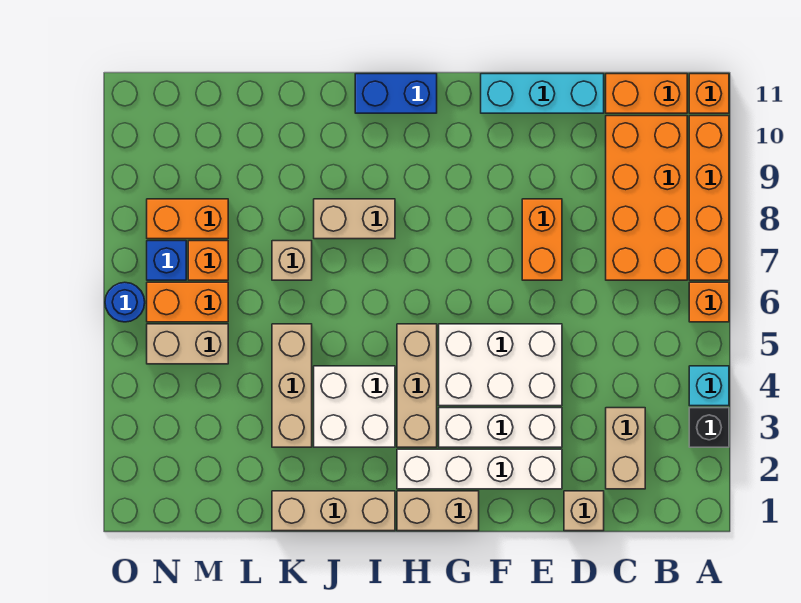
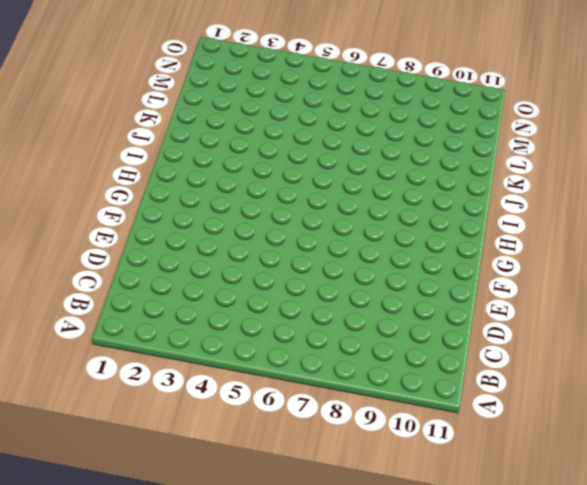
none -> black brick A3 level 1
none -> cyan brick A4 level 1
none -> orange brick A6 level 1

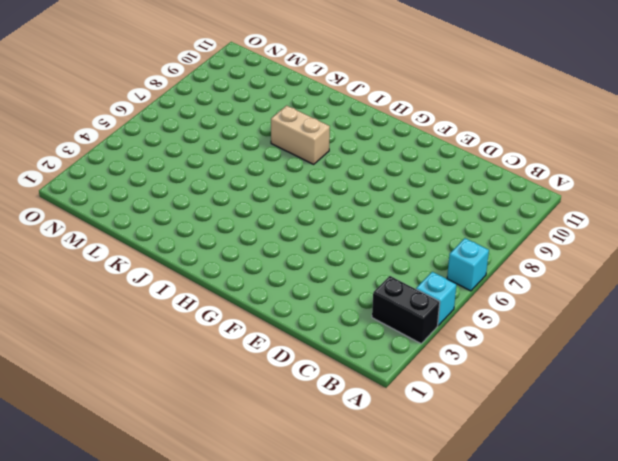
black brick A3:B3 level 1 -> black brick A3 level 1
cyan brick A6 level 1 -> orange brick A6 level 1
none -> orange brick A7:A10 level 1
none -> orange brick A11 level 1
none -> orange brick B7:C10 level 1

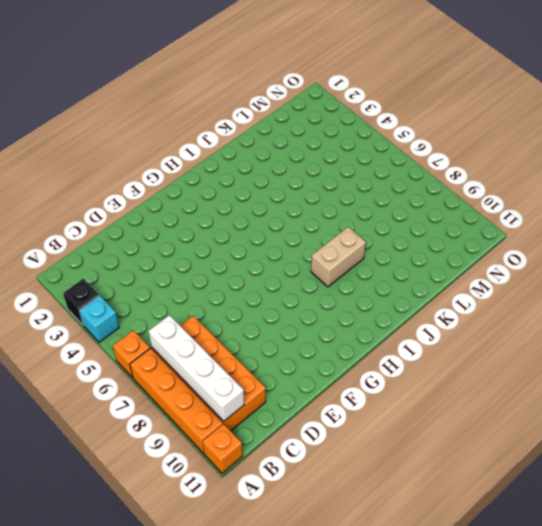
white brick B7:B10 level 2 -> white brick E2:H2 level 1
none -> orange brick B11:C11 level 1
none -> tan brick C2:C3 level 1
none -> tan brick D1 level 1

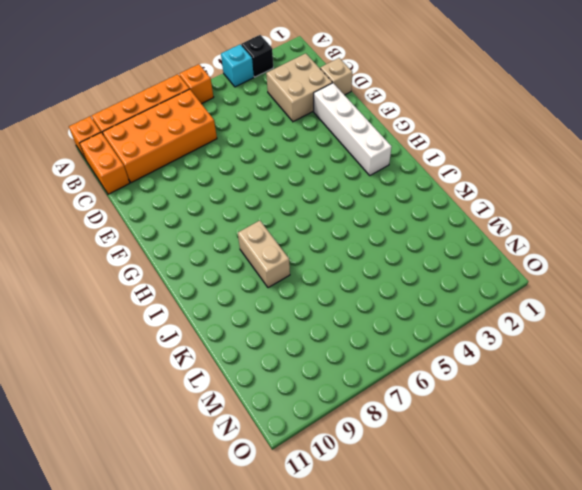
tan brick C2:D3 level 1 -> tan brick C2:C3 level 1
none -> cyan brick D11:F11 level 1
none -> white brick E3:G3 level 1
none -> white brick E4:G5 level 1

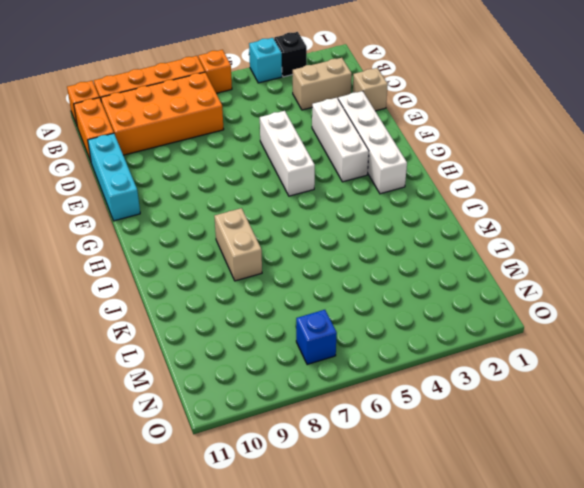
white brick E5:G5 level 1 -> white brick E4:G5 level 1
none -> orange brick E7:E8 level 1
none -> tan brick G1:H1 level 1
none -> tan brick H3:H5 level 1

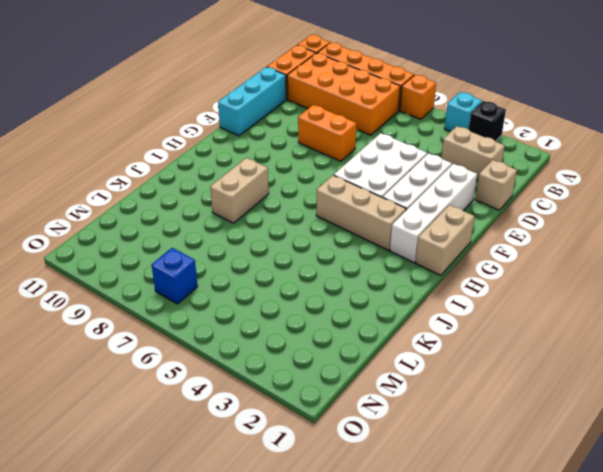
none -> blue brick H11:I11 level 1
none -> tan brick I1:K1 level 1
none -> white brick I3:J4 level 1

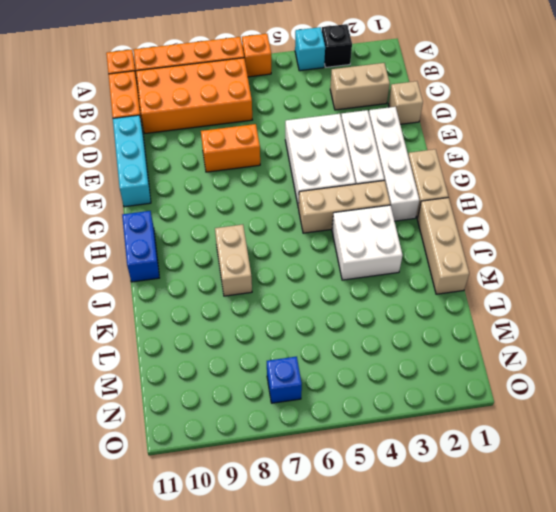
none -> tan brick K3:K5 level 1
none -> tan brick K7 level 1
none -> tan brick M5:N5 level 1

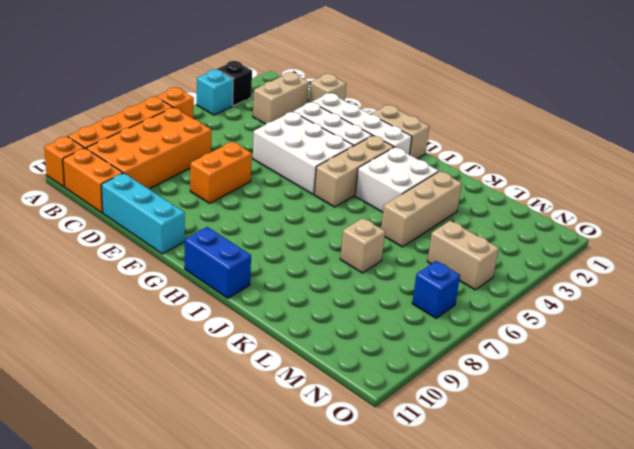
none -> tan brick I1:K1 level 1
none -> tan brick I8:J8 level 1
none -> orange brick M6:N6 level 1

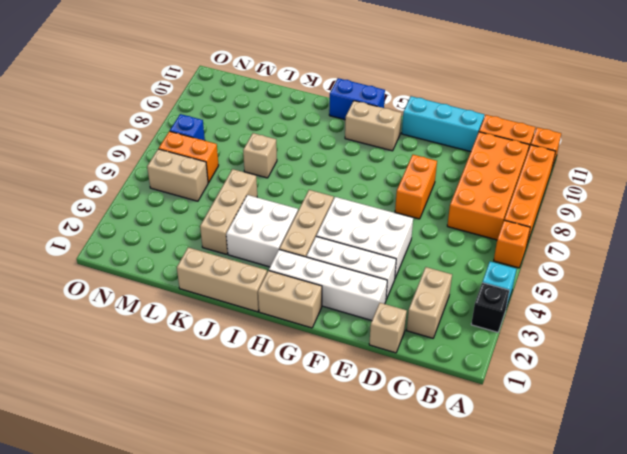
tan brick G10:H10 level 1 -> tan brick I8:J8 level 1
none -> orange brick M7 level 1
none -> orange brick M8:N8 level 1
none -> blue round brick O6 level 1

